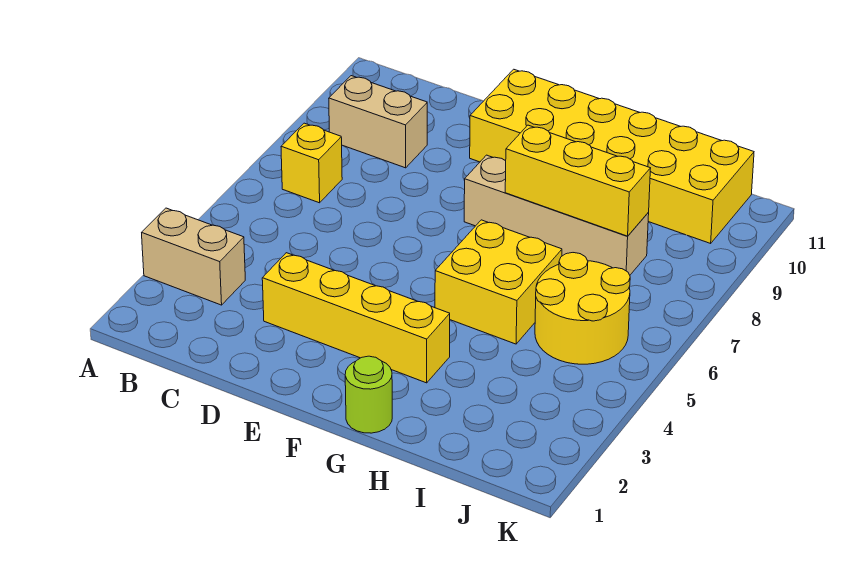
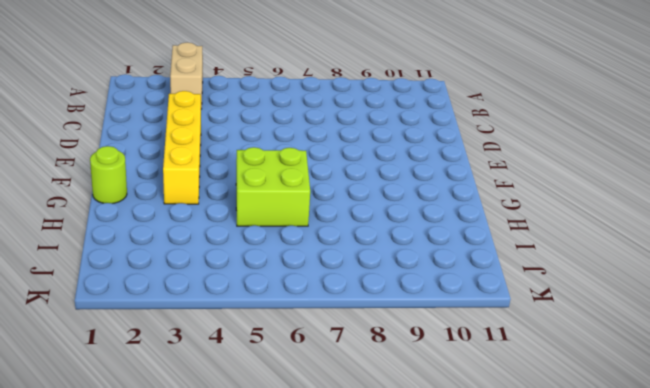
lime brick G5:H6 level 1 -> yellow brick G5:H6 level 1
none -> yellow brick B7 level 1
none -> tan brick B9:C9 level 1

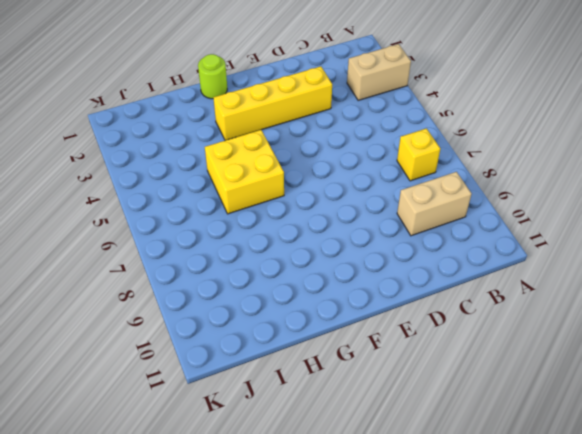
none -> yellow brick E10:J11 level 1
none -> tan brick F8:I8 level 1

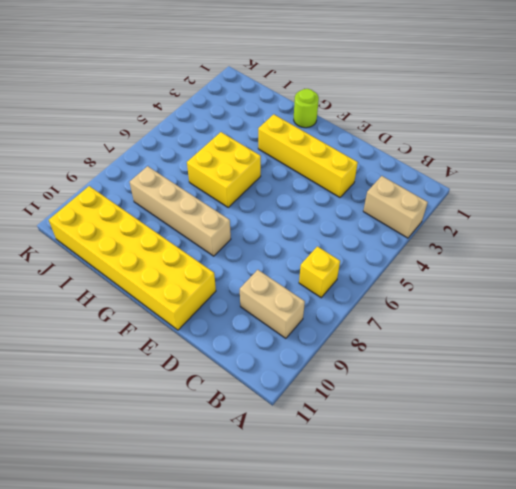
none -> yellow round brick I5:J6 level 1
none -> yellow brick G8:I8 level 2

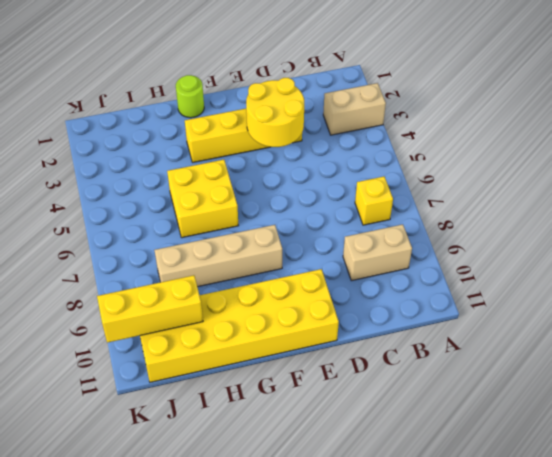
yellow round brick D3:E4 level 2 -> yellow round brick I5:J6 level 1
yellow brick I10:K10 level 2 -> yellow brick G8:I8 level 2

